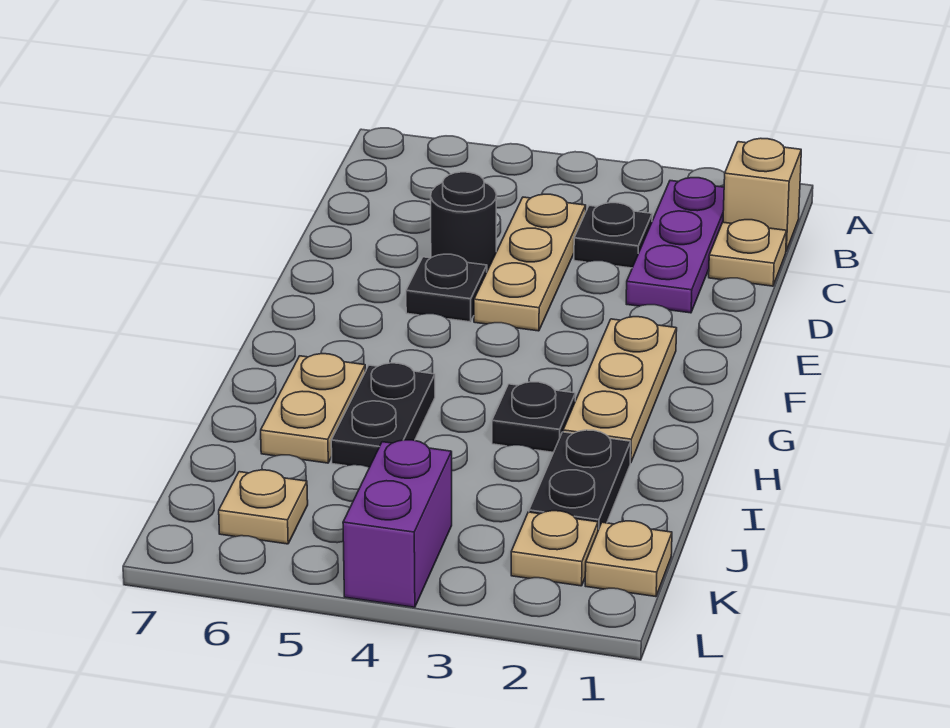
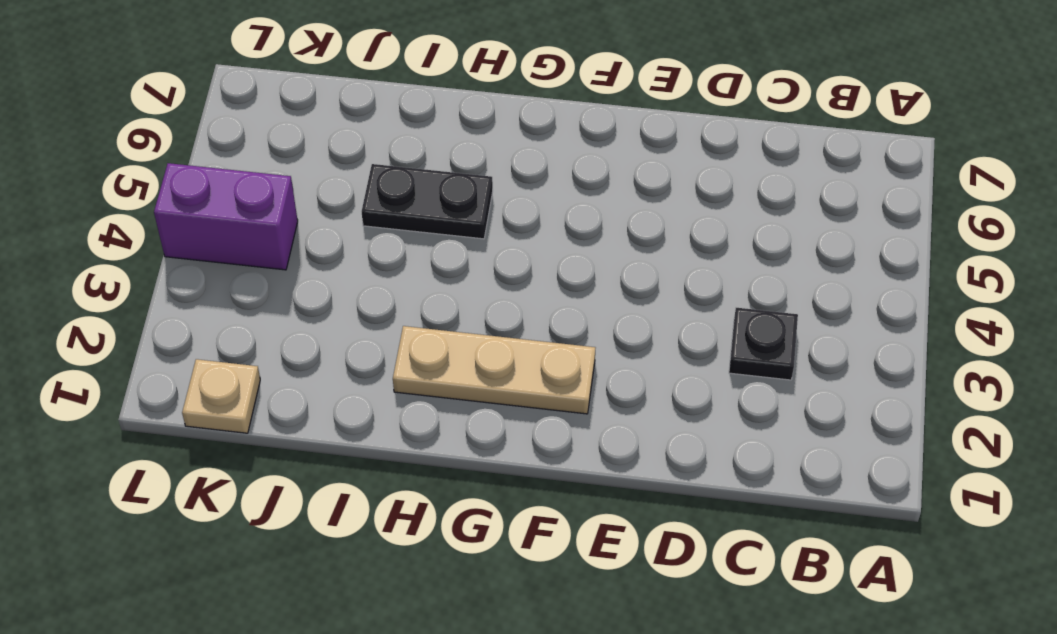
none -> tan brick B1 level 1
none -> purple plate B2:D2 level 1
none -> tan plate C1 level 1

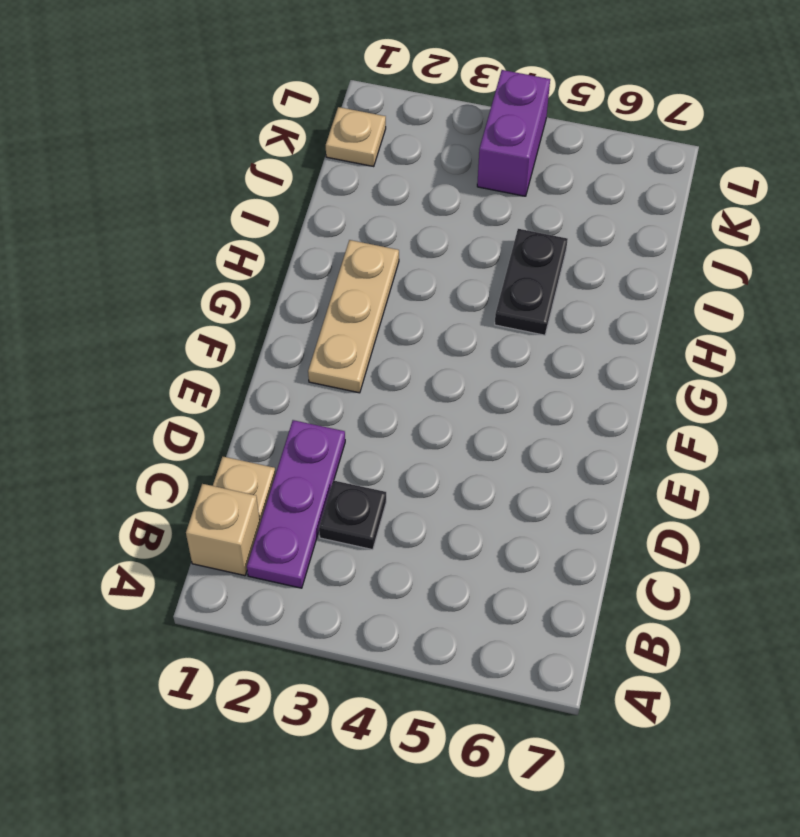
none -> tan plate C4:E4 level 1
none -> black round brick D5 level 1
none -> black plate E5 level 1

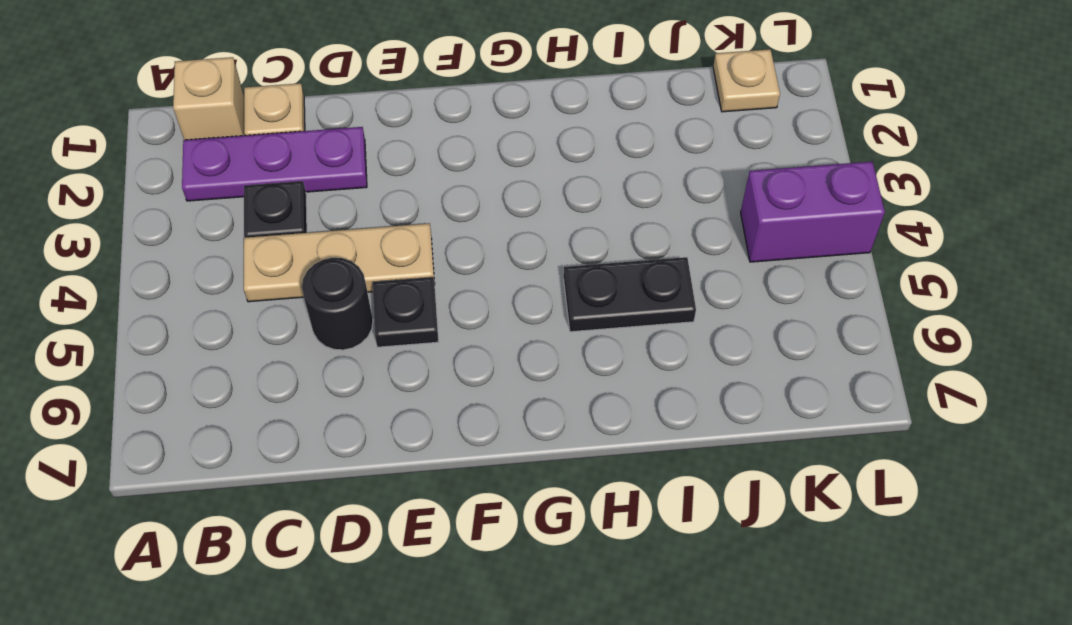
none -> tan plate F2:H2 level 1
none -> black plate H3 level 1
none -> tan plate H6:I6 level 1

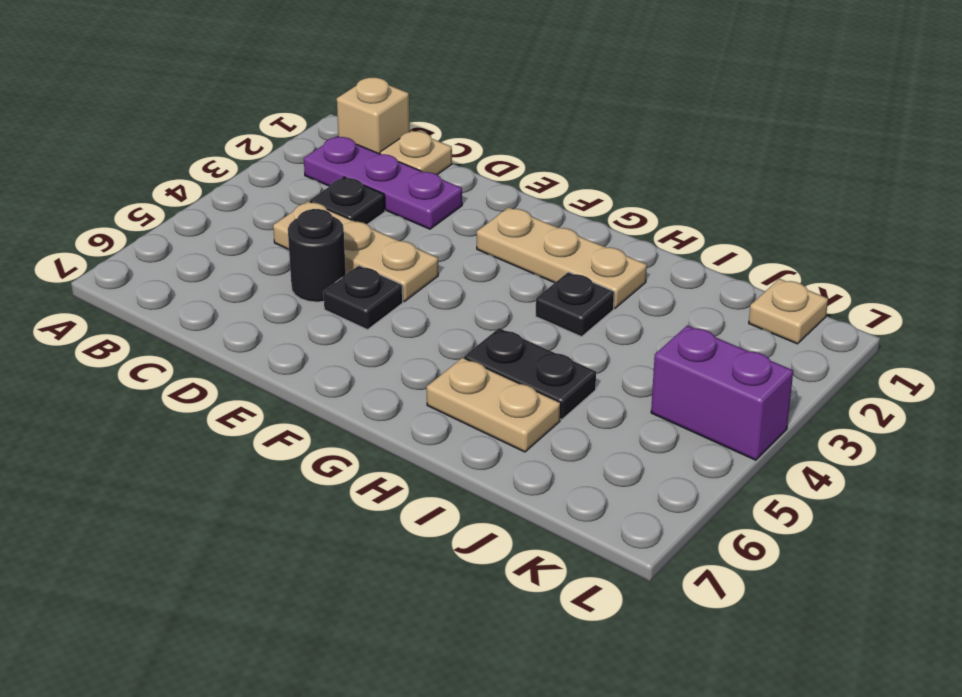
none -> black plate I2:J2 level 1
none -> tan plate K2 level 1
none -> tan plate K6 level 1

